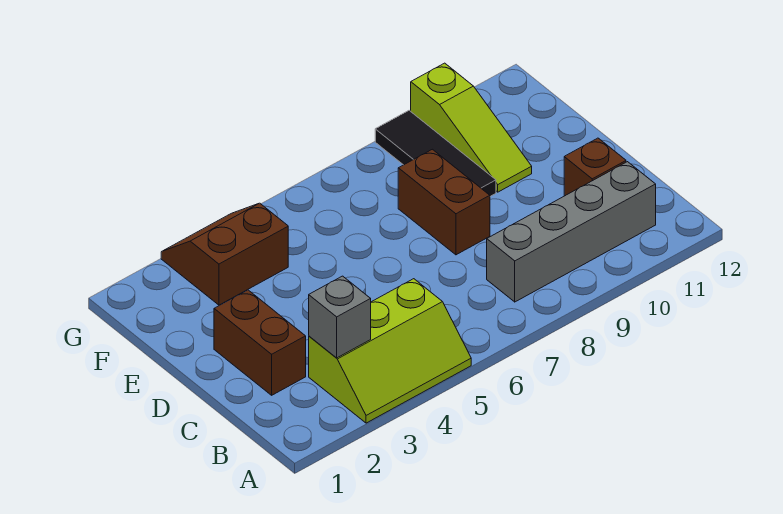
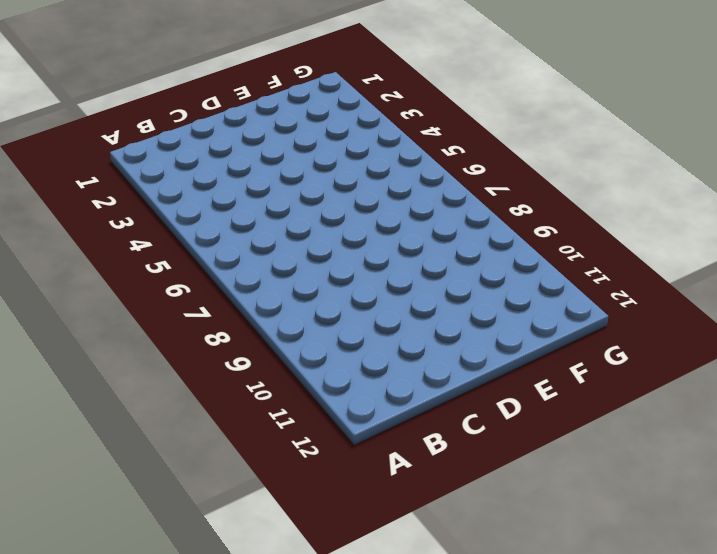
none -> lime slope A3:B5 level 1 top B
none -> grey brick B8:B11 level 1

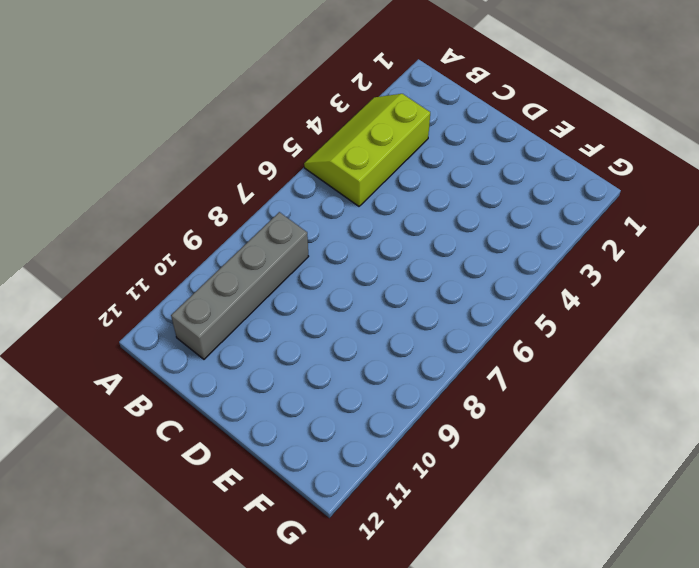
none -> brown brick C2:D2 level 1
none -> brown brick C11 level 1

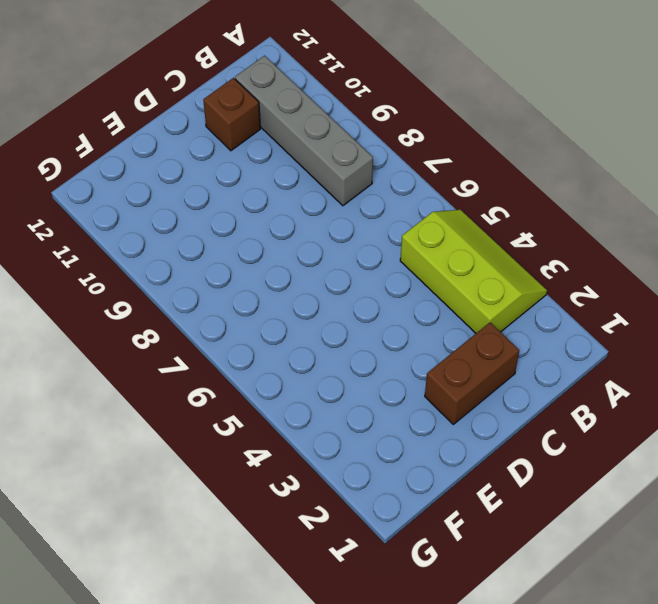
none -> brown brick D8:E8 level 1
none -> black tile E9:G9 level 1

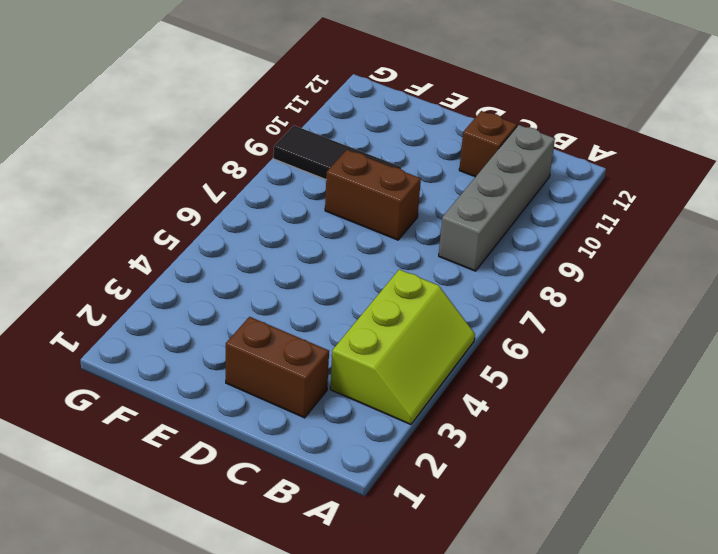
none -> lime slope E10:G10 level 1 top G
none -> brown slope F3:G4 level 1 top F

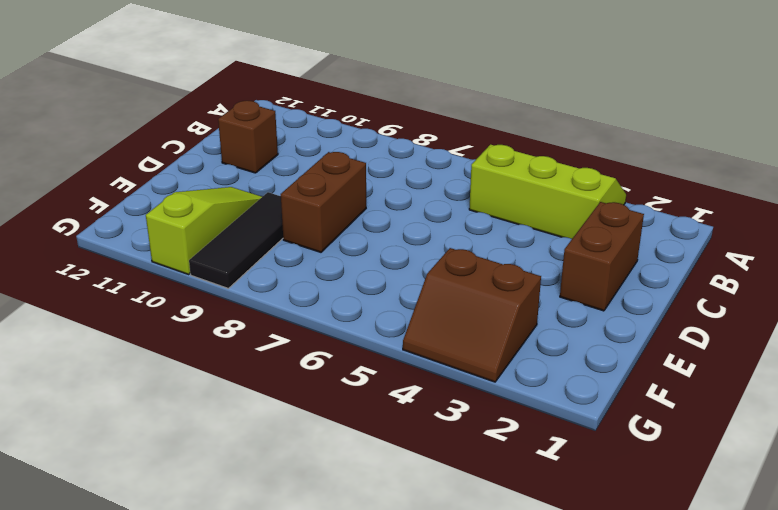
none -> grey brick B8:B11 level 1
none -> grey brick B3 level 2

